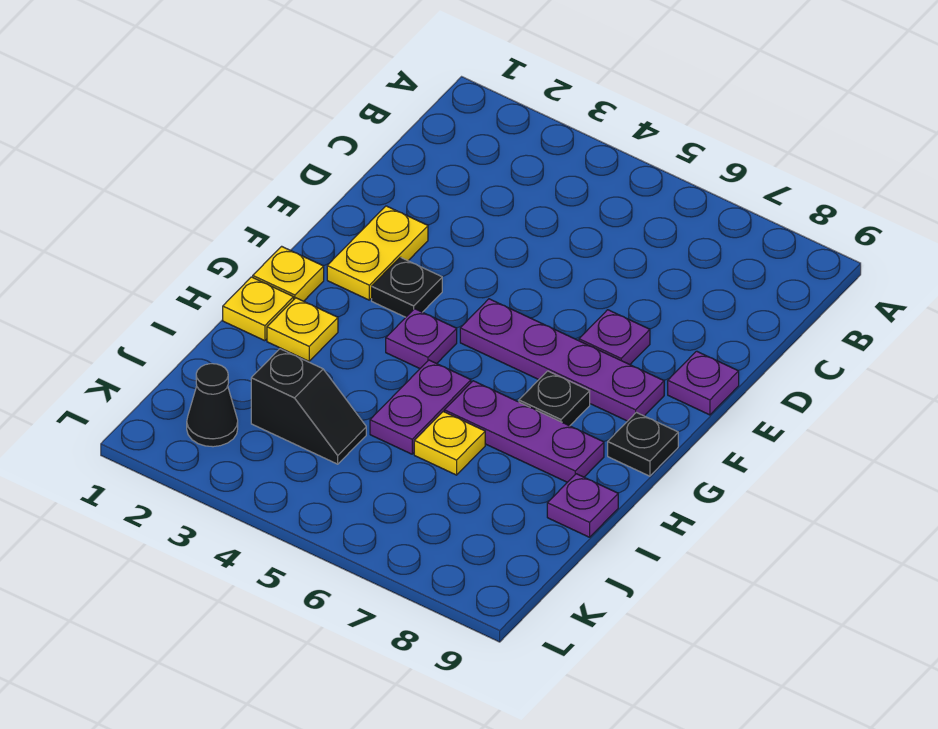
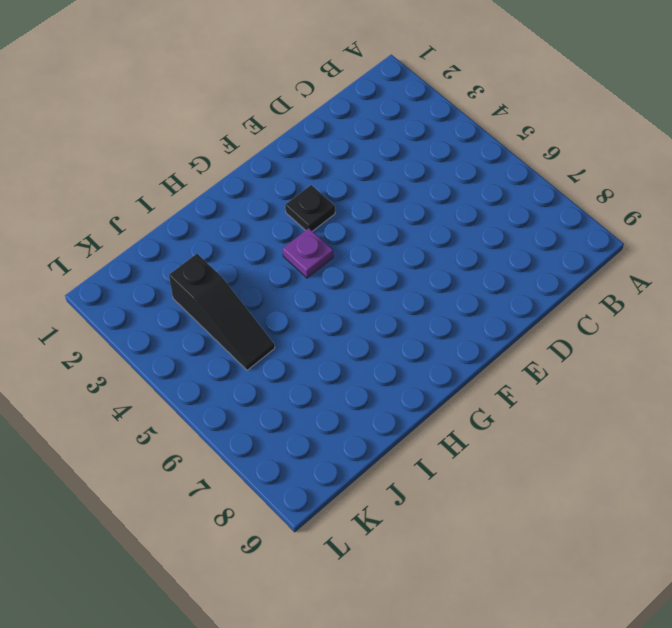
black slope J3:J5 level 1 top 3 -> black slope J3:J4 level 1 top 3
none -> yellow plate E2:F2 level 1
none -> purple plate E7 level 1
none -> purple plate E9 level 1

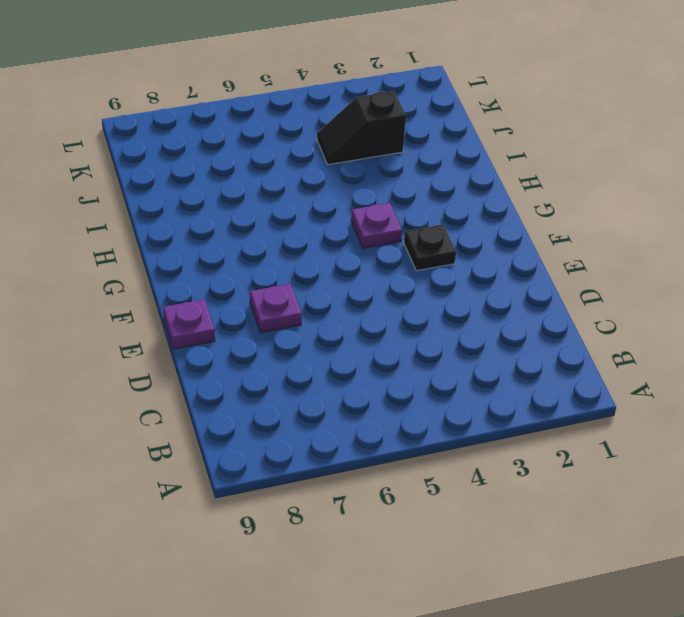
none -> yellow plate E2:F2 level 1
none -> purple plate F5:F8 level 1
none -> yellow plate G1 level 1

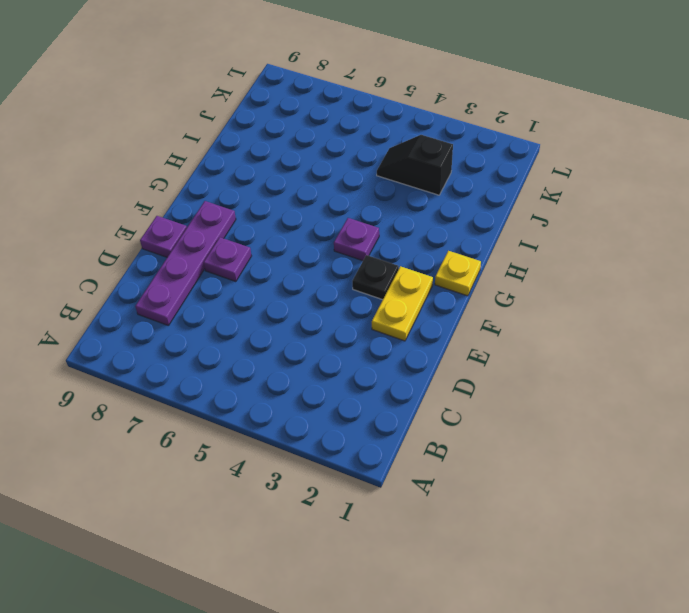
purple plate C8:F8 level 1 -> purple plate F5:F8 level 1
none -> black plate G7 level 1
none -> black plate G9 level 1
none -> yellow plate H1 level 1

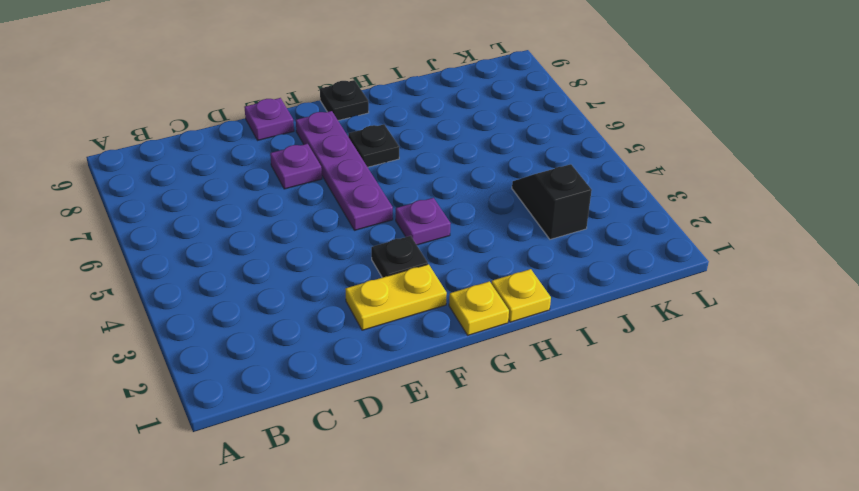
none -> yellow plate H2 level 1
none -> purple plate H5:I5 level 1
none -> purple plate H6:H8 level 1

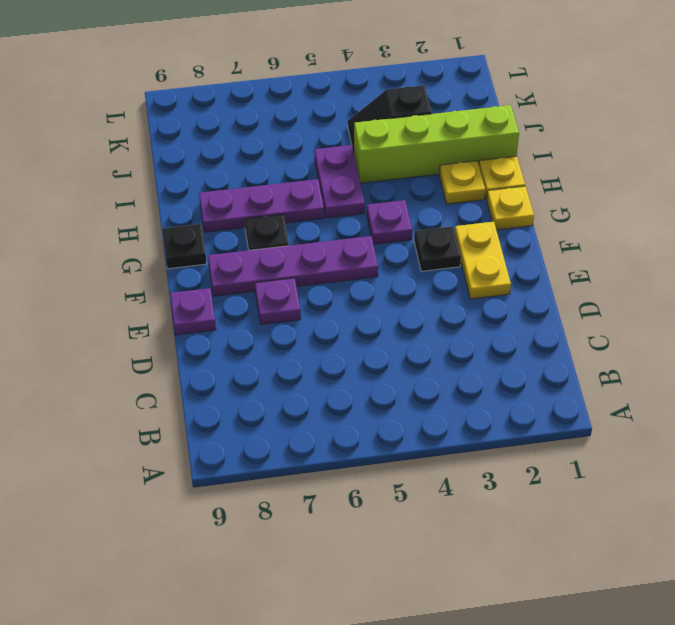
lime brick I1:I4 level 1 -> none
none -> yellow plate I6 level 1
none -> purple plate I9 level 1
none -> black cone K2 level 1

